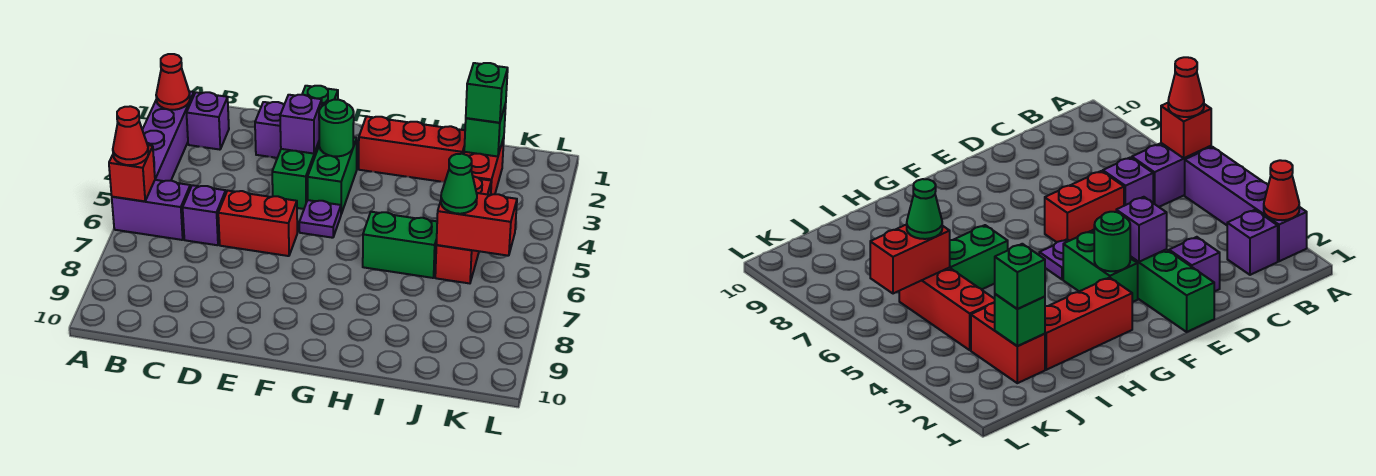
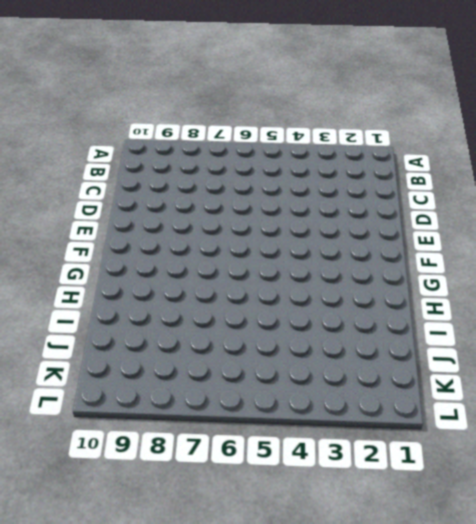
none -> purple brick A2:A5 level 1
none -> purple brick A6:B6 level 1
none -> purple brick B2 level 1

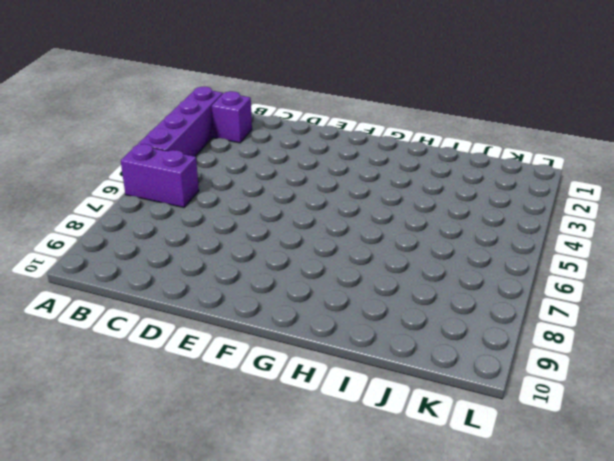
none -> purple brick C6 level 1
none -> purple brick D2 level 1
none -> red brick D6:E6 level 1

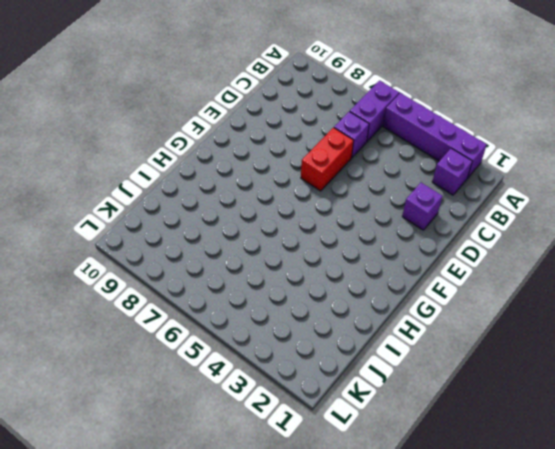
none -> green brick E1:E4 level 1
none -> green brick F3:F4 level 1
none -> purple plate F5 level 1

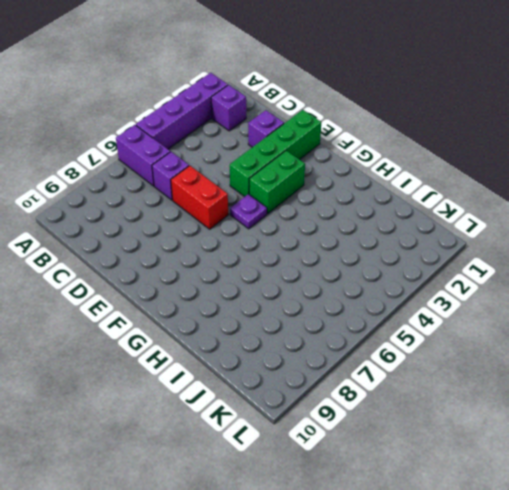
none -> red brick G2:I2 level 1
none -> green brick H6:I6 level 1
none -> red brick J2:J3 level 1

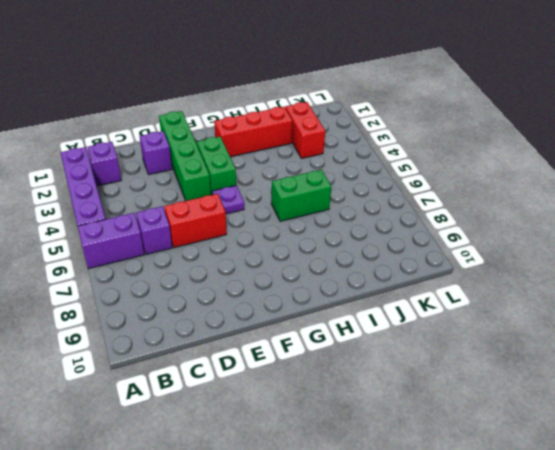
none -> red brick J4:J6 level 1
none -> red cone A2 level 2
none -> red brick A6 level 2

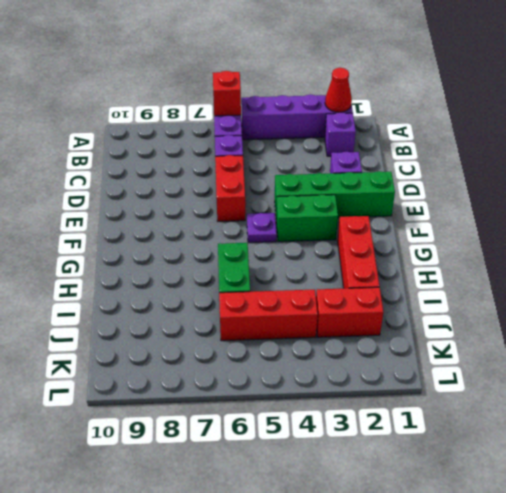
none -> purple brick E3 level 2
none -> green round brick F3 level 2
none -> green brick J2 level 2

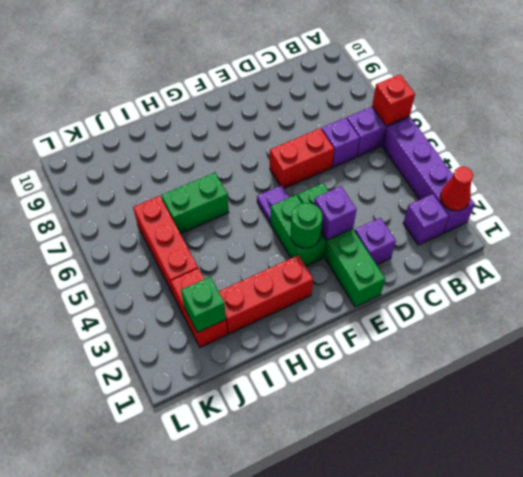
none -> red brick J6:K6 level 2
none -> red cone A6 level 3
none -> green brick J2 level 3

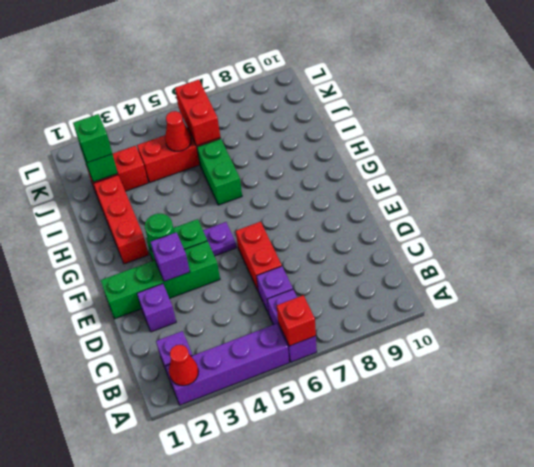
red cone J5 level 2 -> red cone A6 level 3
none -> green cone J6 level 3

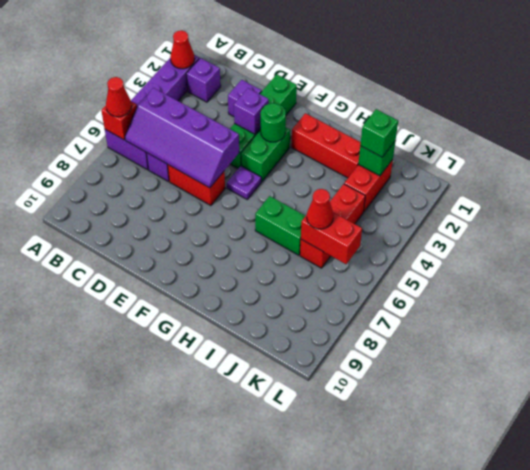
purple slope B5:E6 level 2 top 5 -> none
red cone J6 level 3 -> green cone J6 level 3

